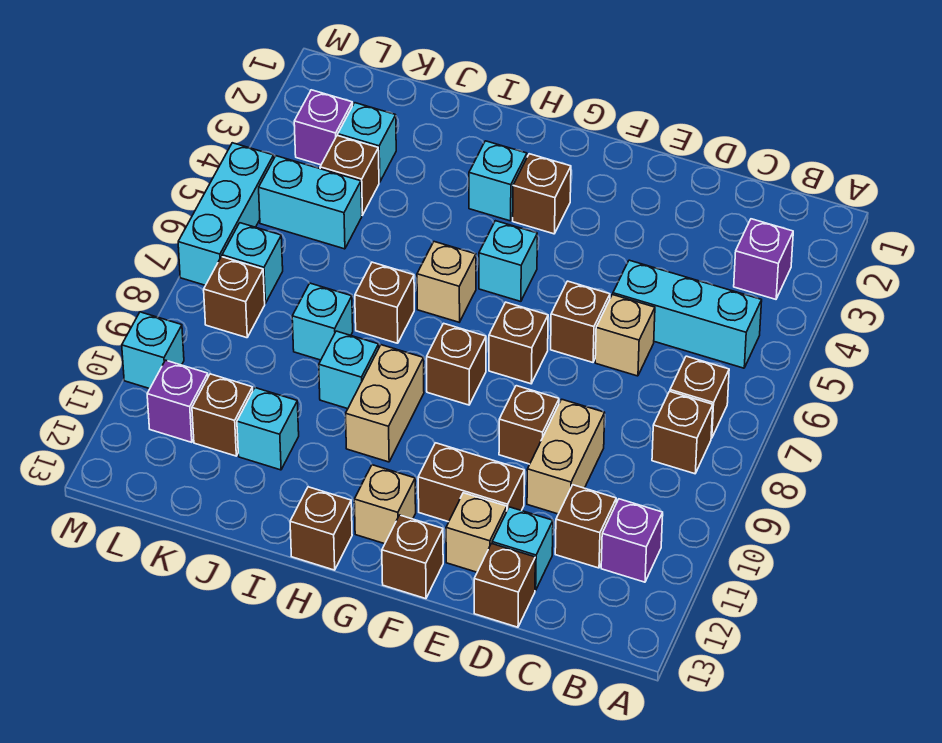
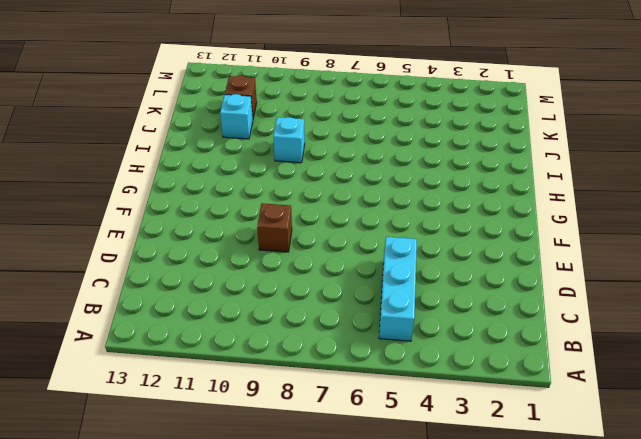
none -> purple brick B3 level 1
none -> brown brick B7 level 1
none -> brown brick B8 level 1
none -> purple brick B11 level 1

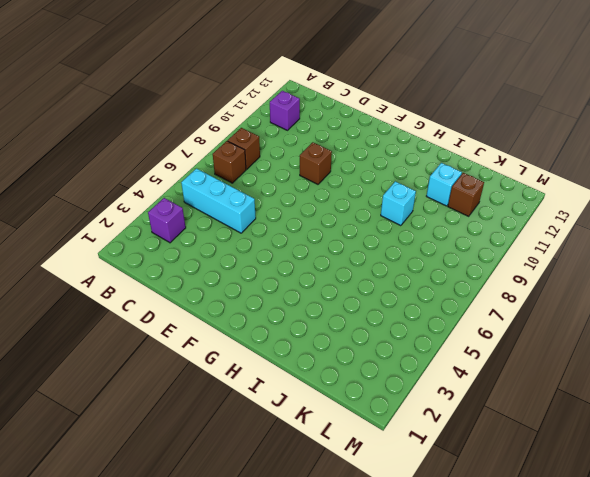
none -> brown brick C11 level 1
none -> tan brick D6 level 1
none -> tan brick D9:D10 level 1
none -> cyan brick D12 level 1

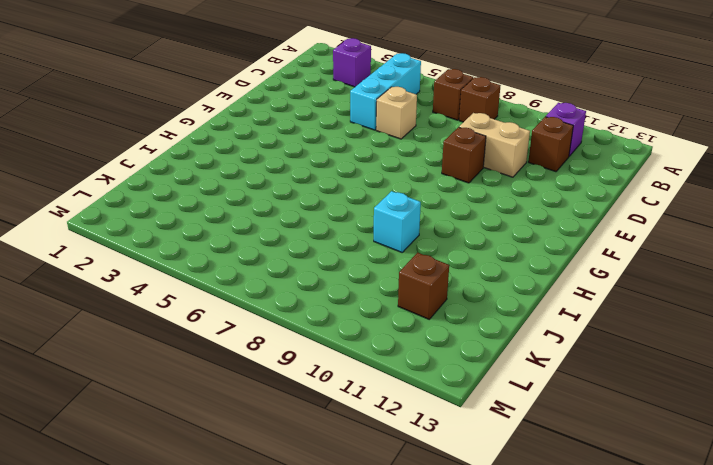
none -> cyan brick D12 level 1
none -> brown brick D13 level 1
none -> brown brick E6 level 1
none -> brown brick E11:F11 level 1

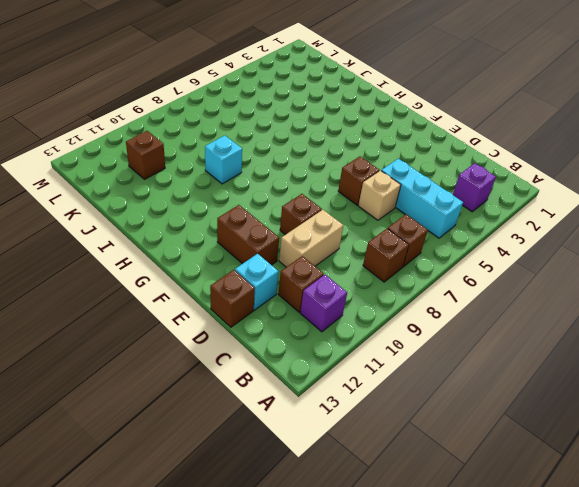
none -> tan brick E12 level 1
none -> brown brick F7 level 1
none -> brown brick F13 level 1
none -> brown brick G3 level 1

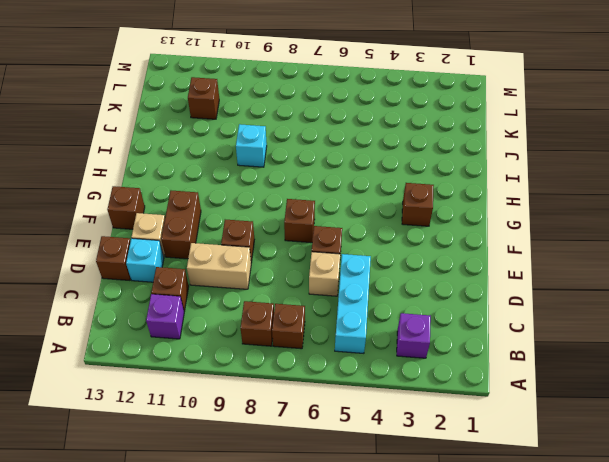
none -> cyan brick G5 level 1
none -> brown brick G8 level 1
none -> tan brick G12 level 1
none -> cyan brick H3 level 1

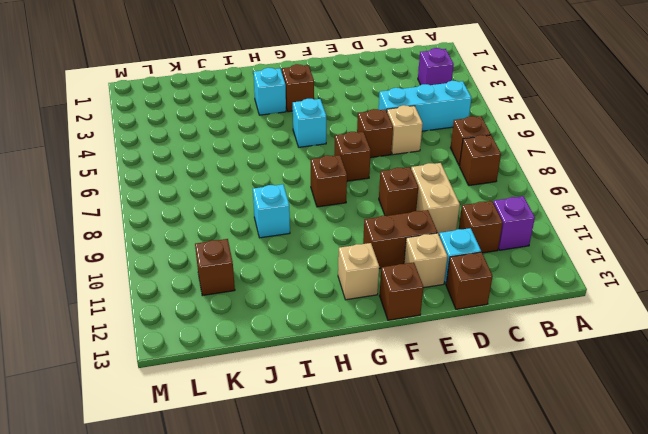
none -> tan brick H6 level 1
none -> tan brick H9:H10 level 1
none -> brown brick H13 level 1
none -> brown brick I7 level 1

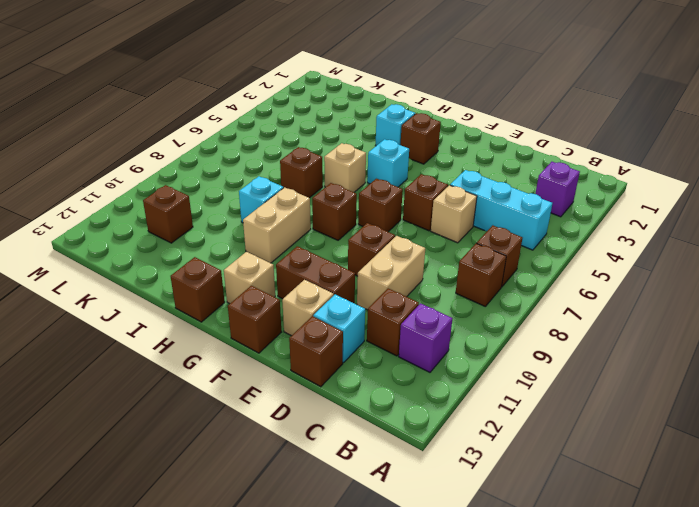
none -> cyan brick J8 level 1
none -> cyan brick J11 level 1
none -> cyan brick K3 level 1
none -> brown brick K4 level 1

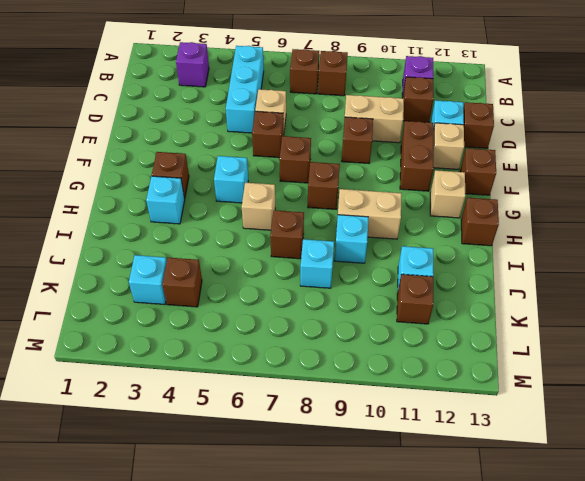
none -> cyan brick K5:L5 level 1
none -> purple brick L3 level 1
none -> cyan brick L7 level 1
none -> brown brick L8 level 1

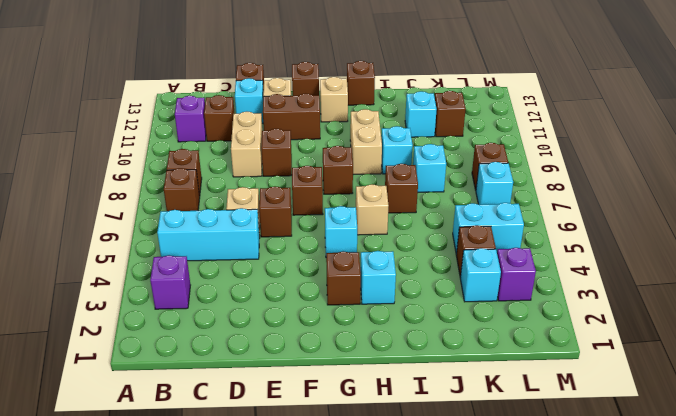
none -> purple brick L11 level 1
none -> cyan brick M5:M7 level 1
none -> cyan brick M10 level 1

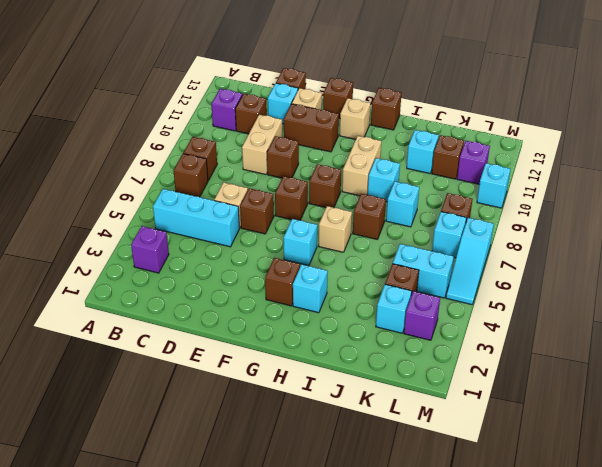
cyan slope M5:M7 level 1 top 7 -> cyan brick M5:M7 level 1

